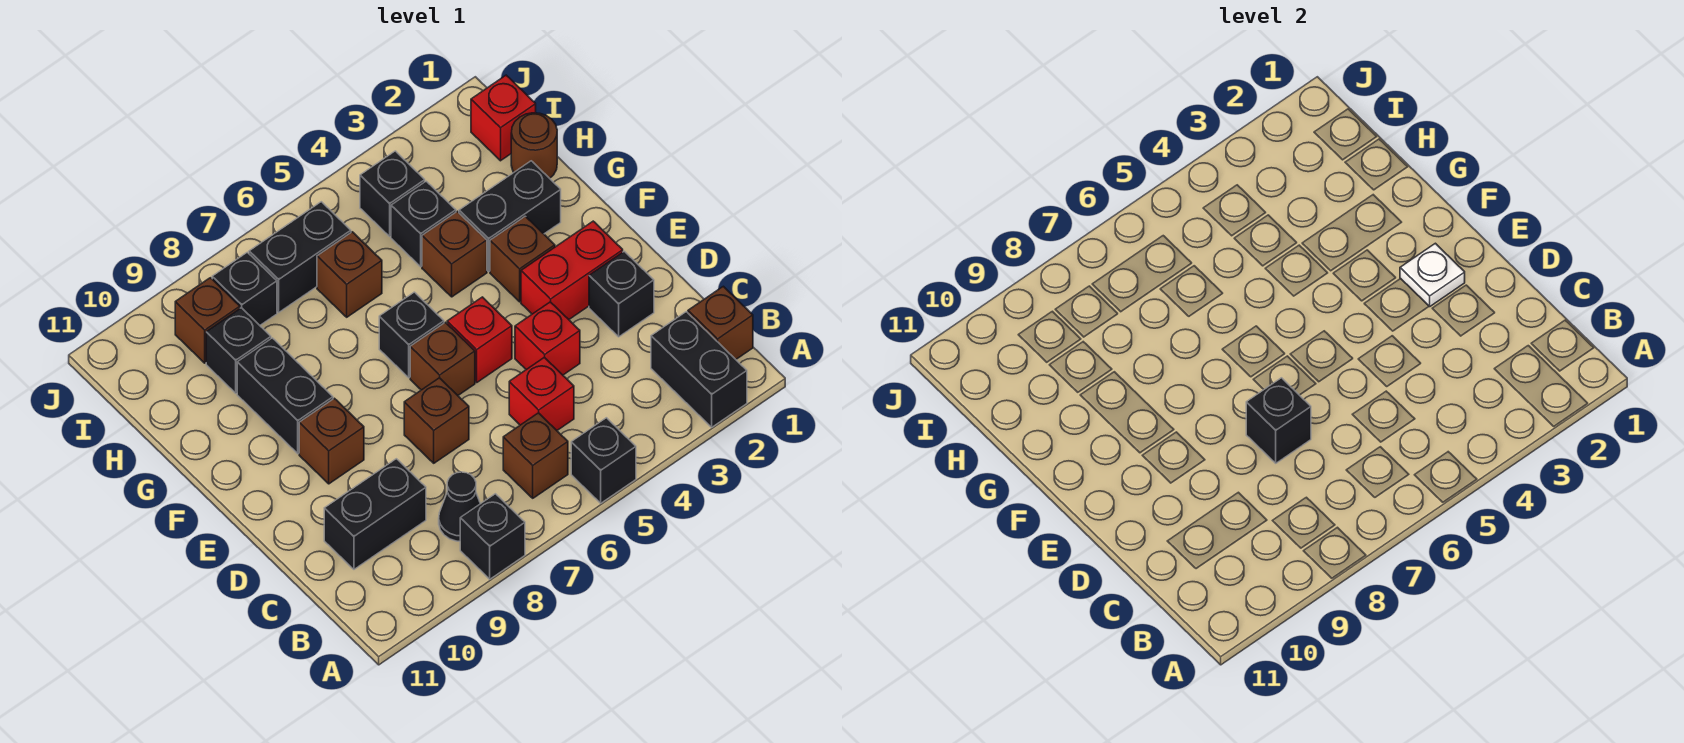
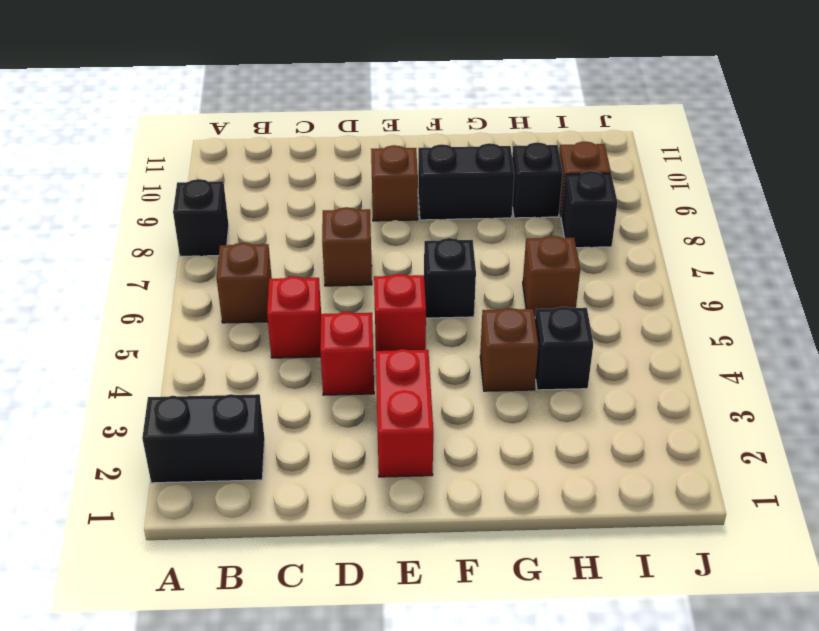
none -> black brick A5 level 1
none -> brown brick B1 level 1
none -> black cone B8 level 1
none -> black brick C9:C10 level 1

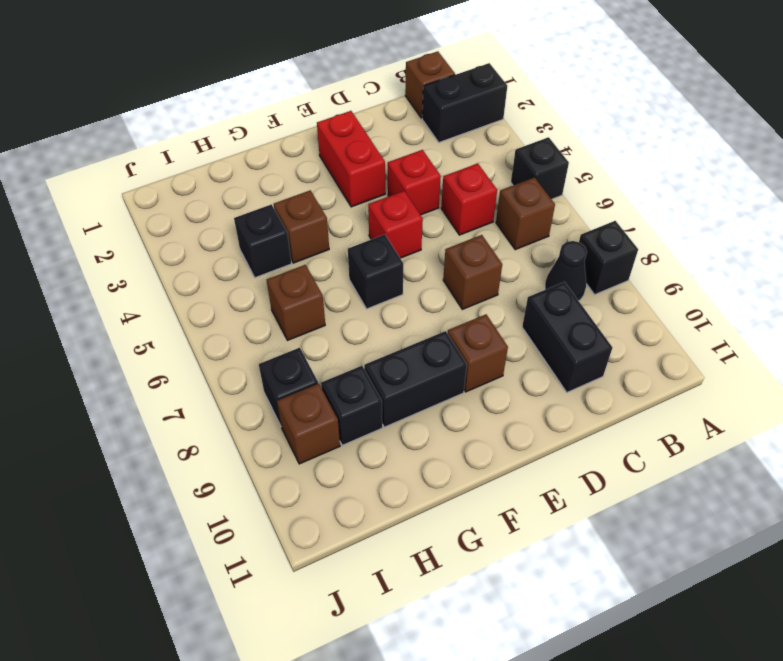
none -> black brick D2 level 1
none -> brown brick E6 level 1
none -> brown brick F3 level 1
none -> black brick G2:G3 level 1

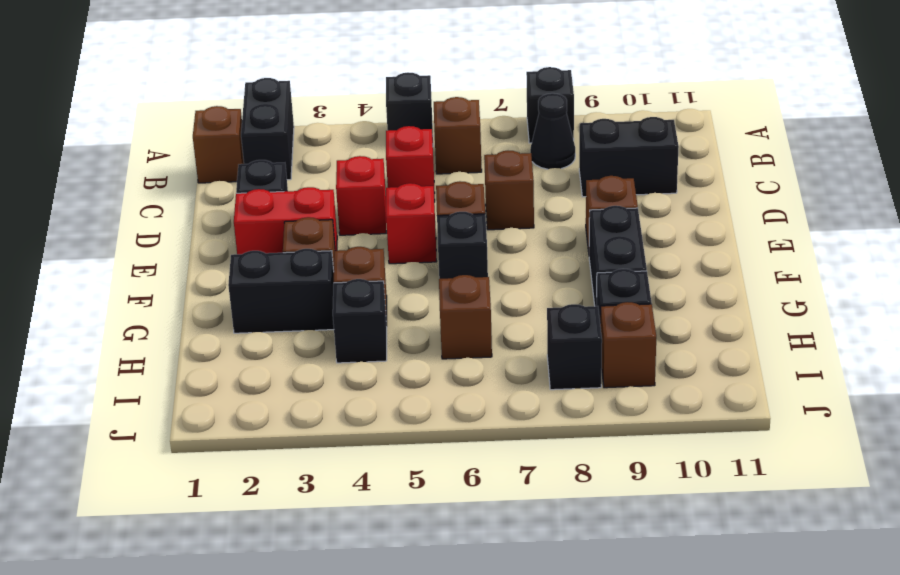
none -> brown round brick H1 level 1
none -> red brick I1 level 1
none -> black brick I4 level 1
none -> black brick I6:I7 level 1

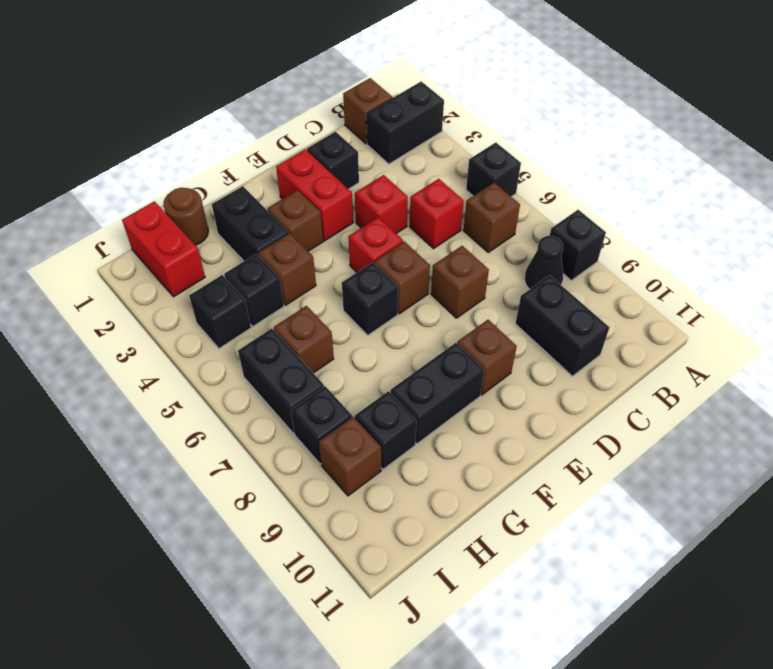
red brick I1:I2 level 1 -> red brick I1 level 1
none -> black brick D7 level 2
none -> white plate E2 level 2

